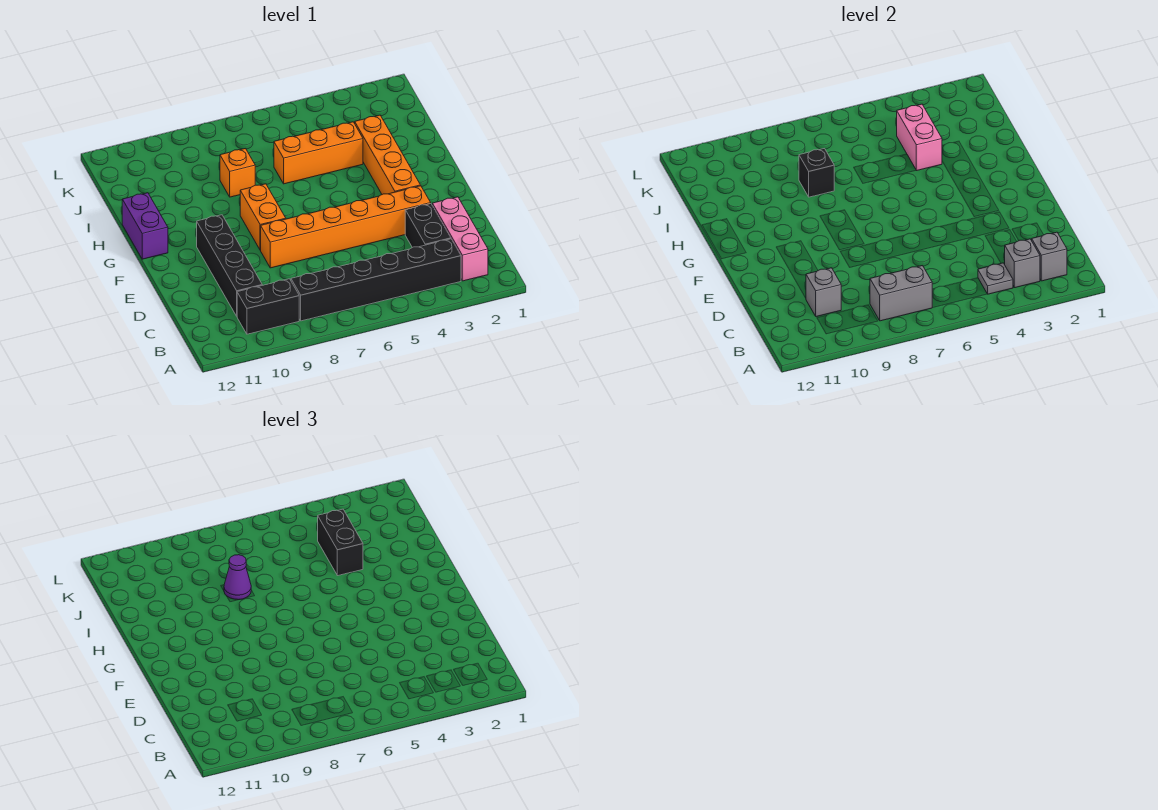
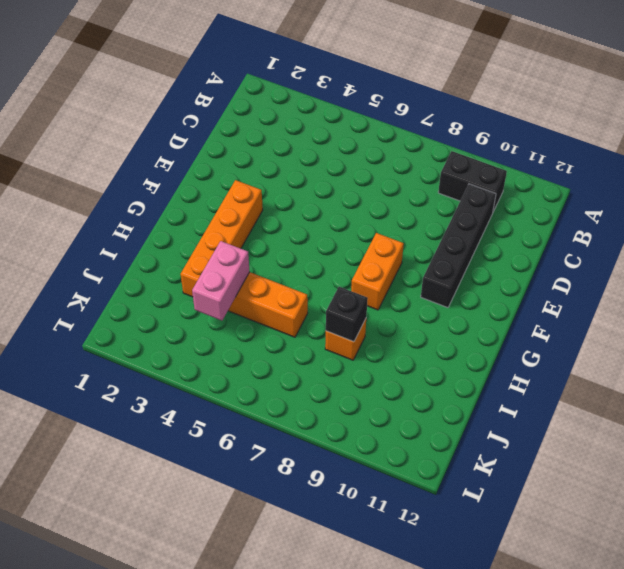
none -> pink brick B2:D2 level 1
none -> black brick B3:B8 level 1
none -> black brick C3:D3 level 1

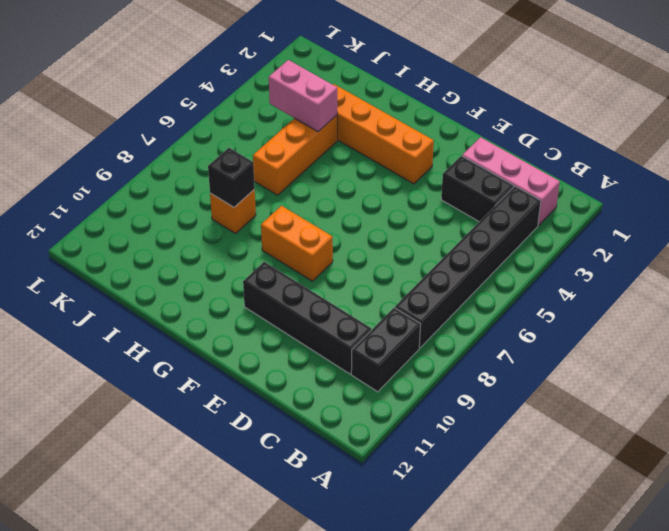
none -> orange brick E3:E8 level 1
none -> purple brick G12:H12 level 1
none -> grey brick B2 level 2

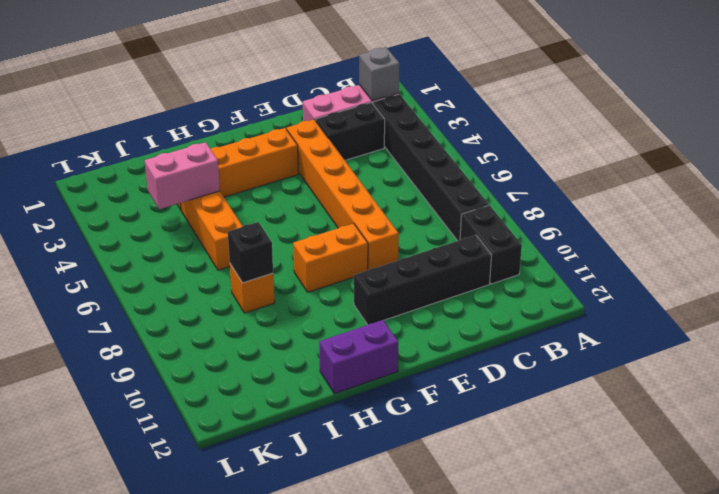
none -> grey brick B3 level 2
none -> grey plate B4 level 2
none -> grey brick B7:B8 level 2

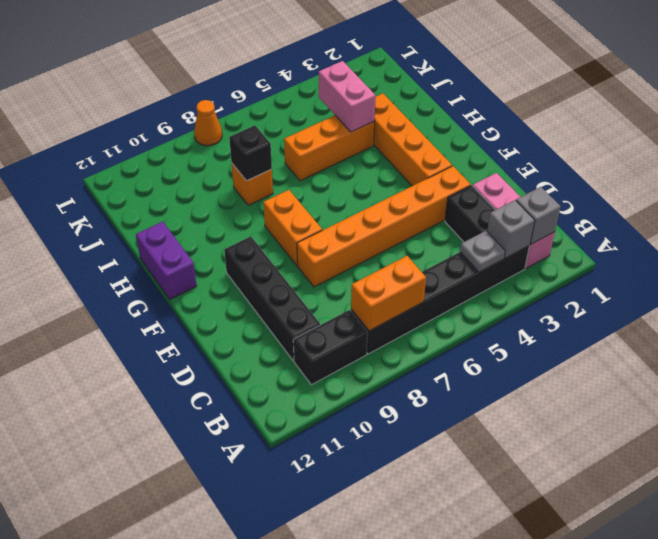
orange brick B7:B8 level 2 -> grey brick B7:B8 level 2
orange cone L8 level 1 -> none
none -> grey brick C10 level 2
none -> black brick I4:J4 level 3
none -> purple cone I8 level 3

